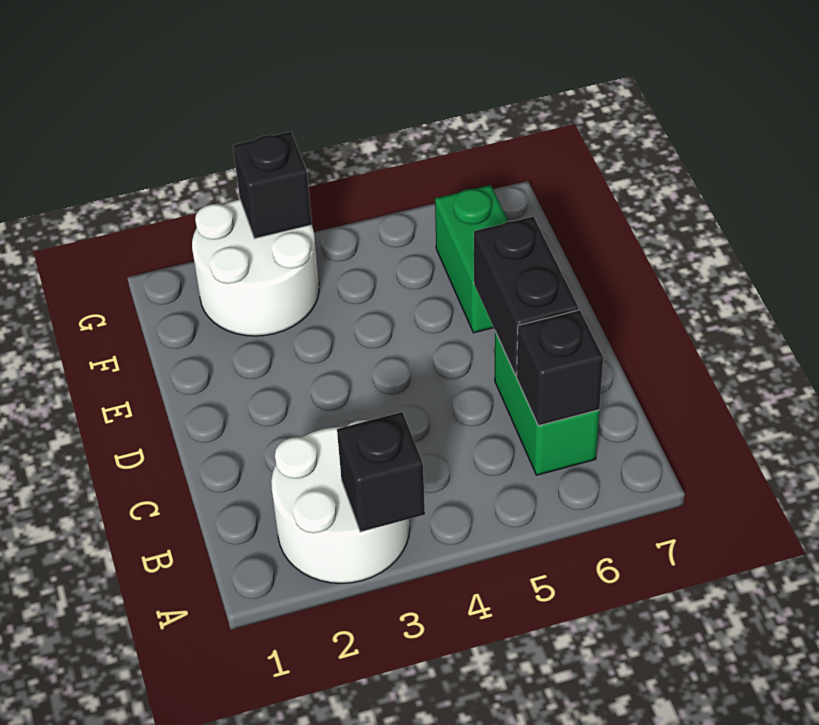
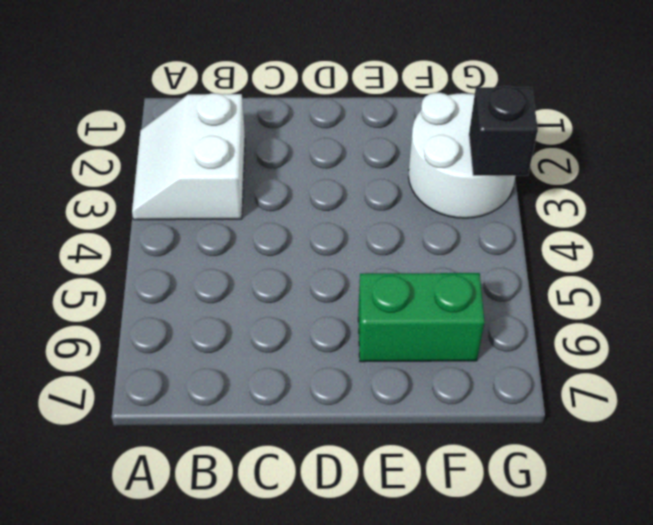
white slope A2:B3 level 1 top B -> white round brick A2:B3 level 1
none -> green brick B6:C6 level 1
none -> black brick A3 level 2

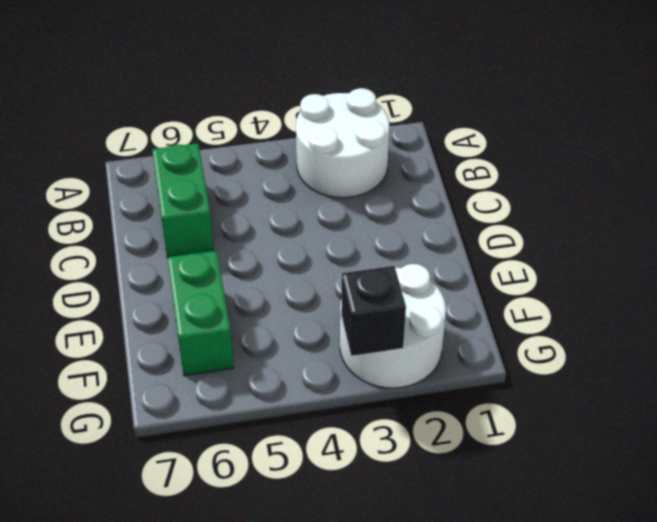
none -> black brick A3 level 2
none -> black brick B6 level 2

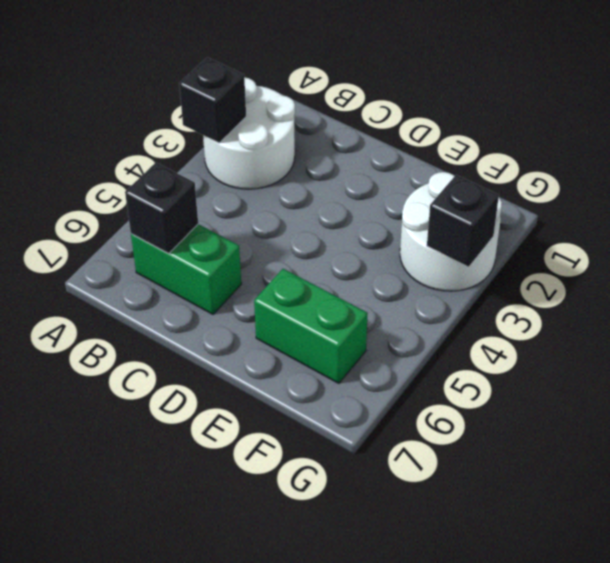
none -> black brick C6:D6 level 2

